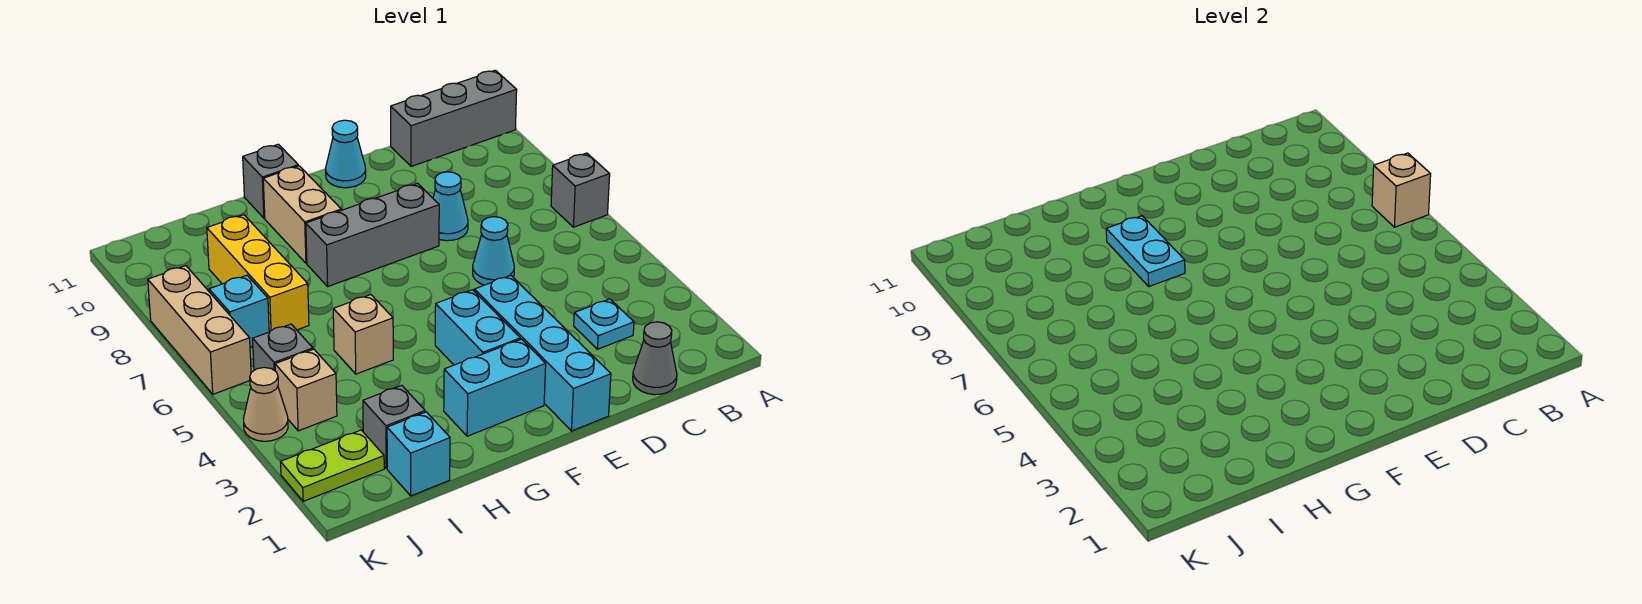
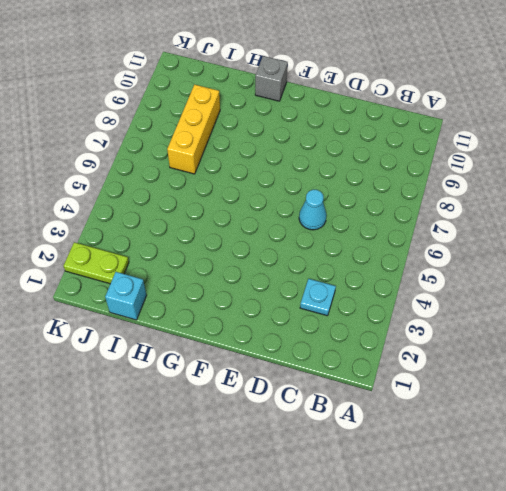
none -> grey brick A7 level 1
none -> grey brick A11:C11 level 1
none -> grey cone C1 level 1

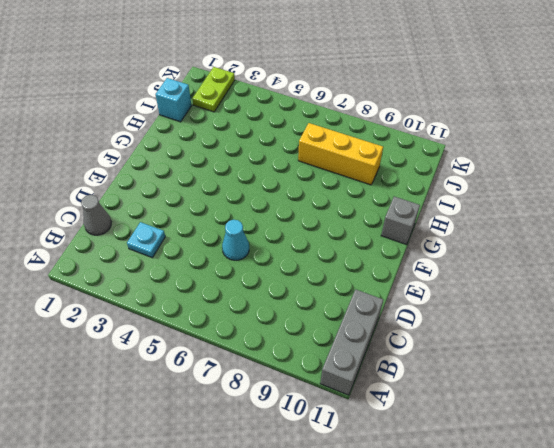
none -> grey brick A7 level 1
none -> cyan cone D8 level 1
none -> cyan brick E1:E4 level 1

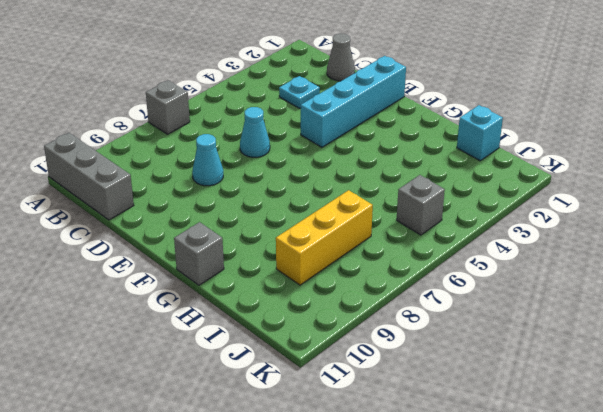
none -> grey brick E8:G8 level 1
none -> cyan cone E11 level 1
none -> cyan brick F2:G2 level 1

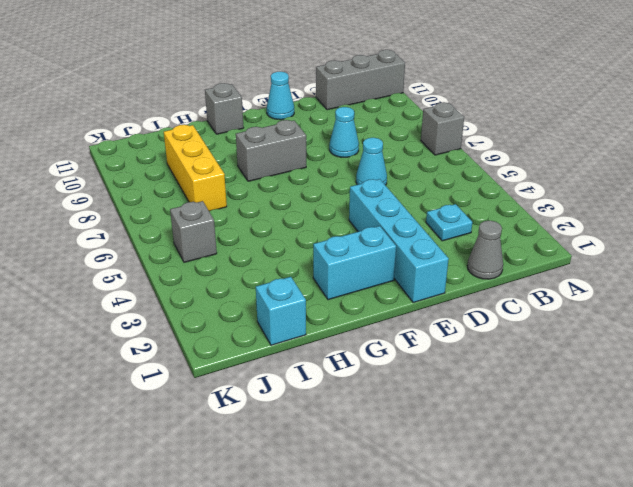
grey brick F8:G8 level 1 -> grey brick E8:G8 level 1
none -> cyan brick F3:F4 level 1
none -> tan brick G9:G10 level 1
none -> tan brick H5 level 1

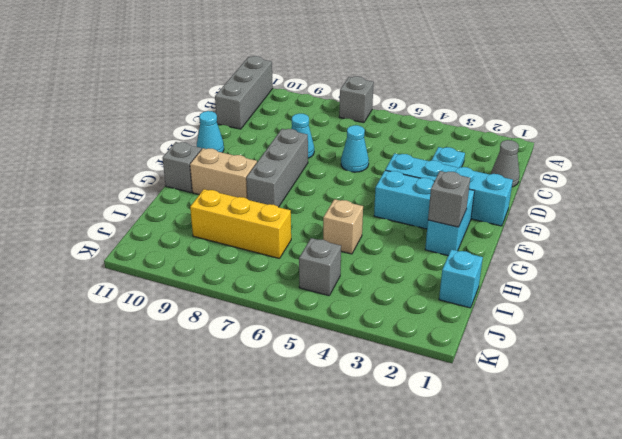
grey brick G2 level 2 -> grey brick I2 level 1
none -> lime plate J2:K2 level 1
none -> tan brick J4 level 1
none -> cyan brick J7 level 1

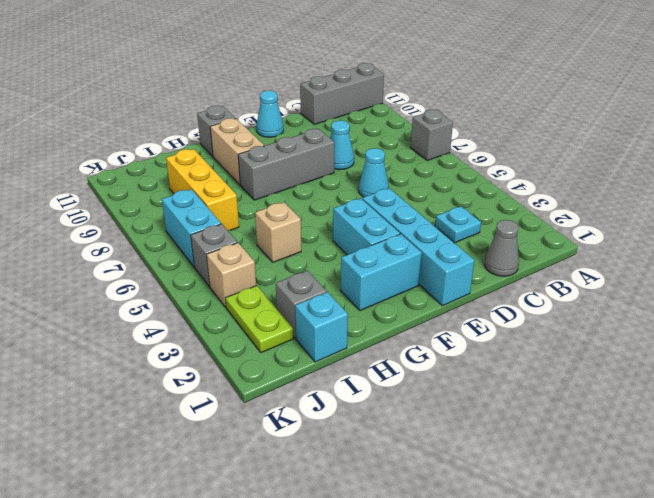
lime plate J2:J3 level 1 -> lime plate J2:K2 level 1
cyan brick J6:J7 level 1 -> cyan brick J7 level 1
none -> tan cone K4 level 1
none -> tan brick K6:K8 level 1
none -> tan brick A7 level 2

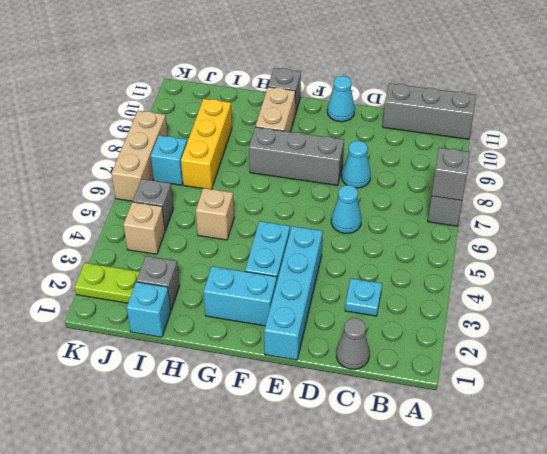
grey brick A7 level 2 -> tan brick A7 level 2
none -> tan cone K4 level 1
none -> cyan plate G8:G9 level 2

